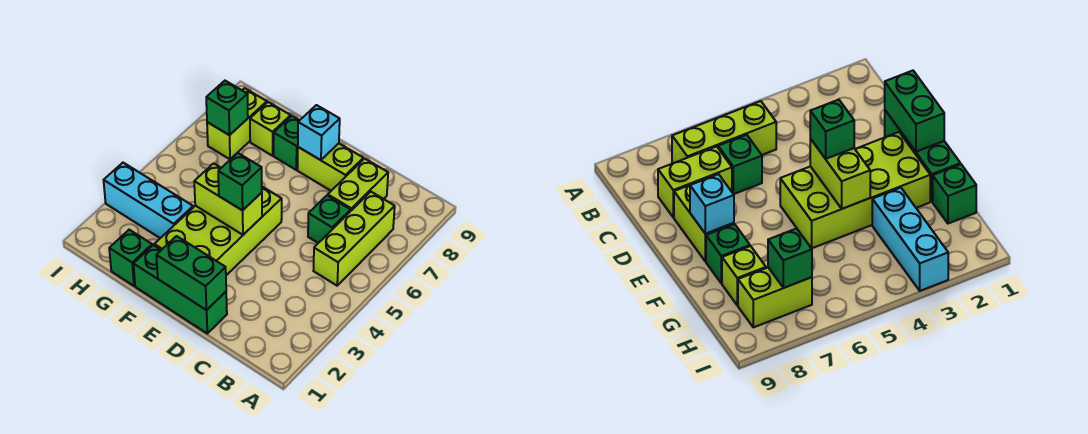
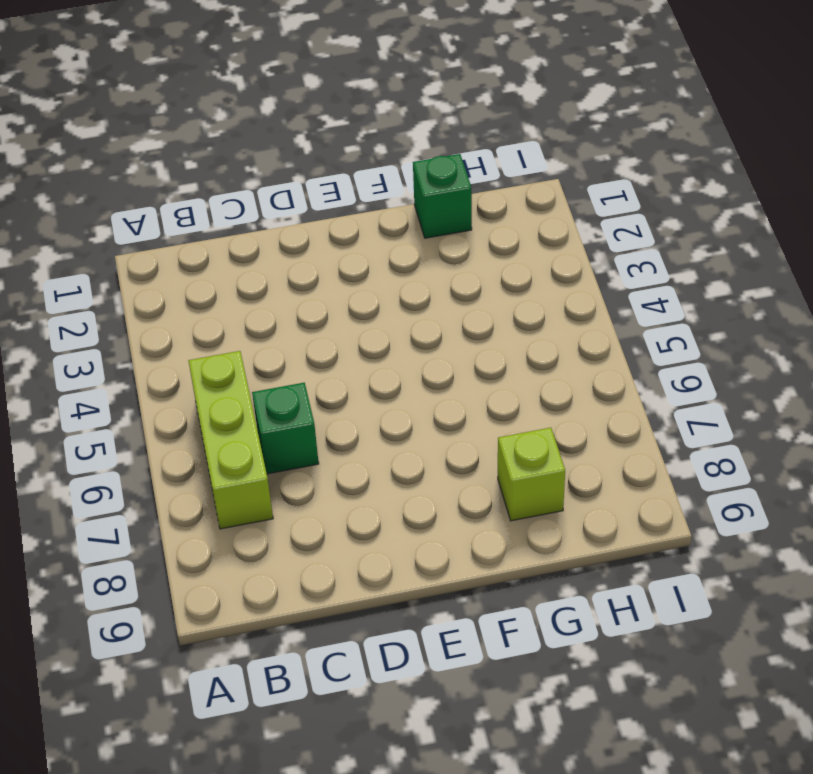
none -> lime brick C7:C8 level 1
none -> green brick D1:F1 level 1
none -> lime brick D8:E8 level 1

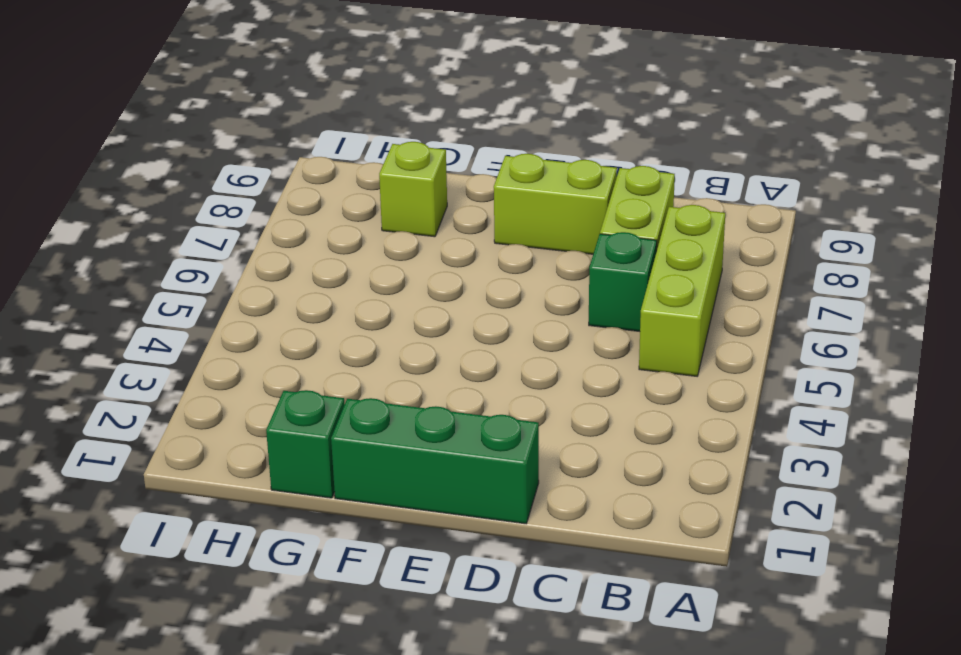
none -> lime brick E2:F5 level 1
none -> green brick F8 level 1
none -> cyan brick G3:I3 level 1

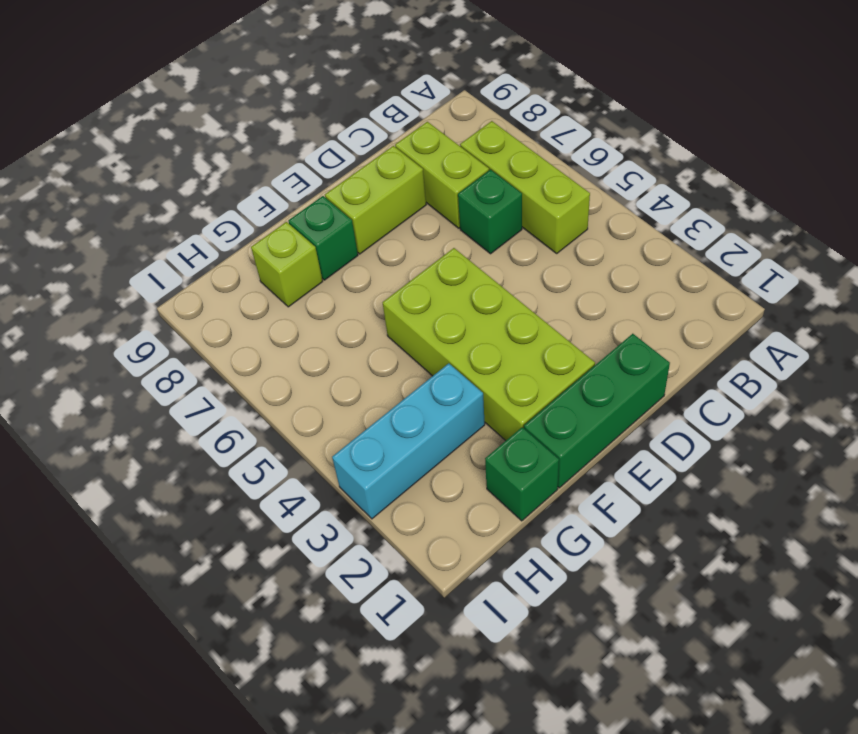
none -> lime brick H7:H8 level 1
none -> green brick D1:E1 level 2
none -> lime brick E4:F4 level 2

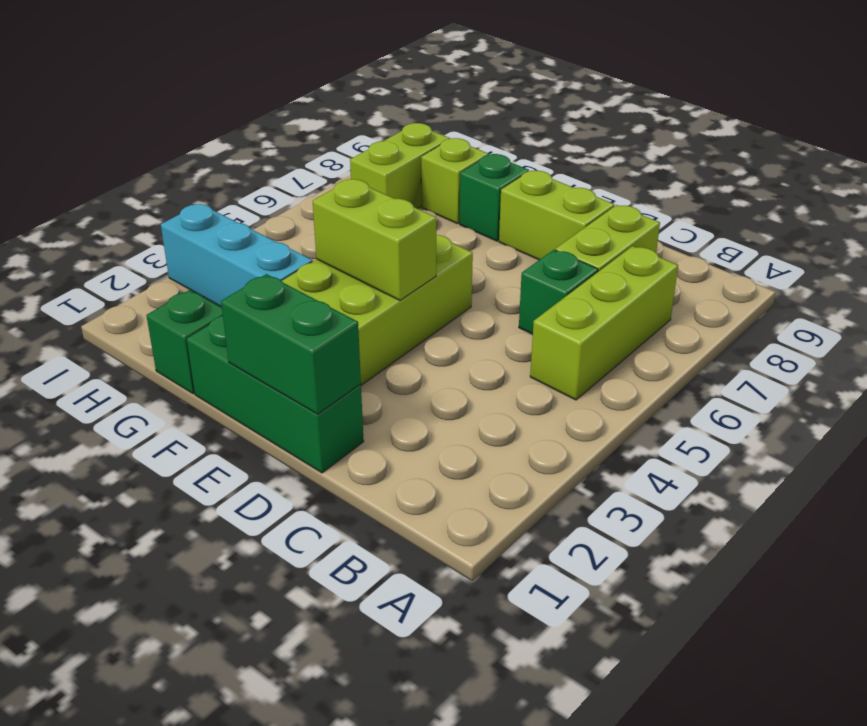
none -> cyan brick E8 level 2
none -> green brick H7 level 2
none -> green brick E4 level 3

